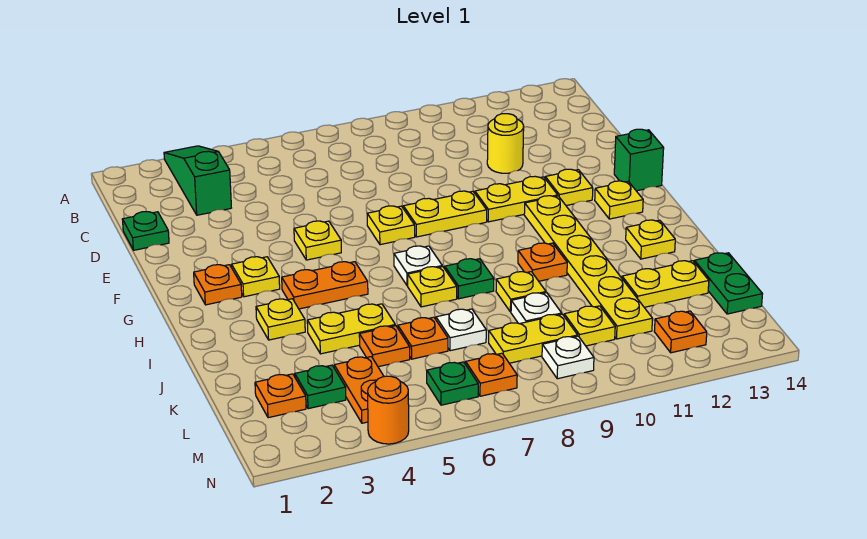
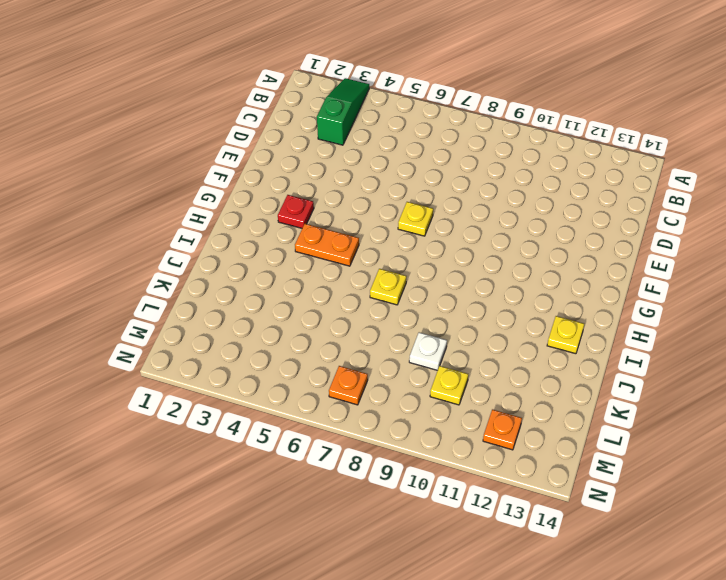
red plate G3 level 1 -> yellow plate G3 level 1
none -> green plate D1 level 1
none -> yellow round brick D11 level 1
none -> yellow plate F5 level 1
none -> yellow plate F8:F9 level 1

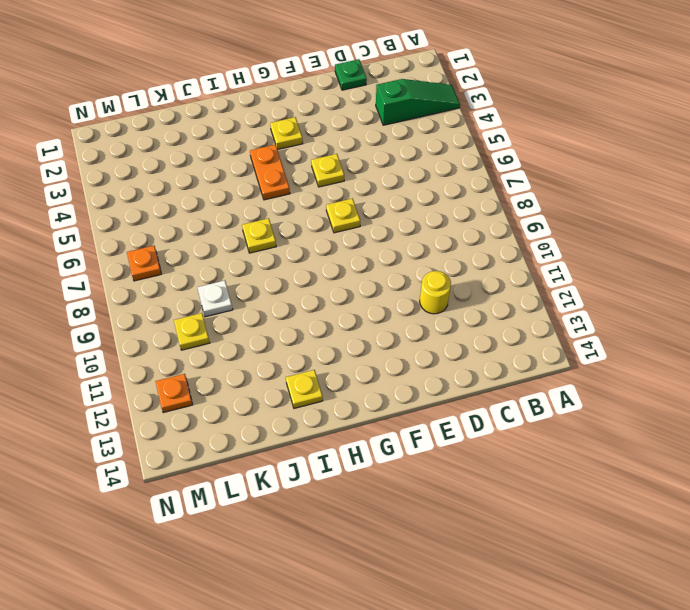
none -> yellow plate F8:F9 level 1
none -> yellow plate F10:F11 level 1
none -> yellow plate F12 level 1
none -> green brick F14 level 1

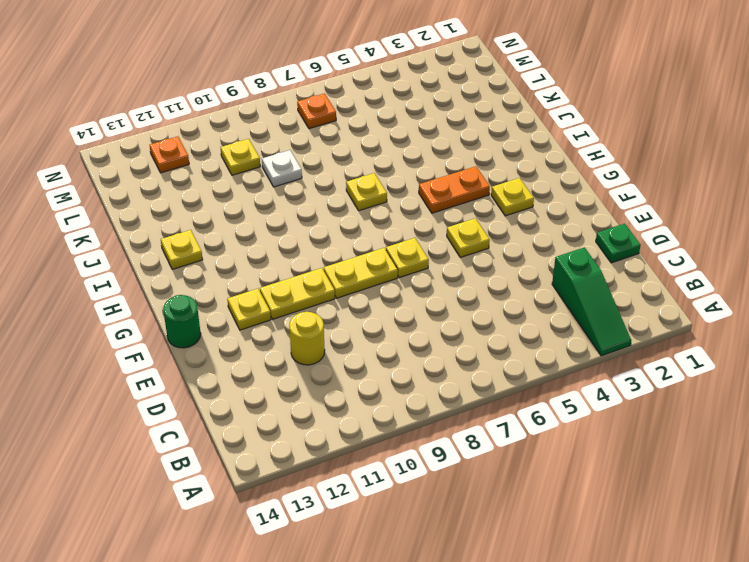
green round brick F14 level 1 -> green brick F14 level 1
none -> orange plate G2 level 1
none -> yellow plate G11:L11 level 1
none -> yellow plate G13 level 1
none -> white plate H7 level 1

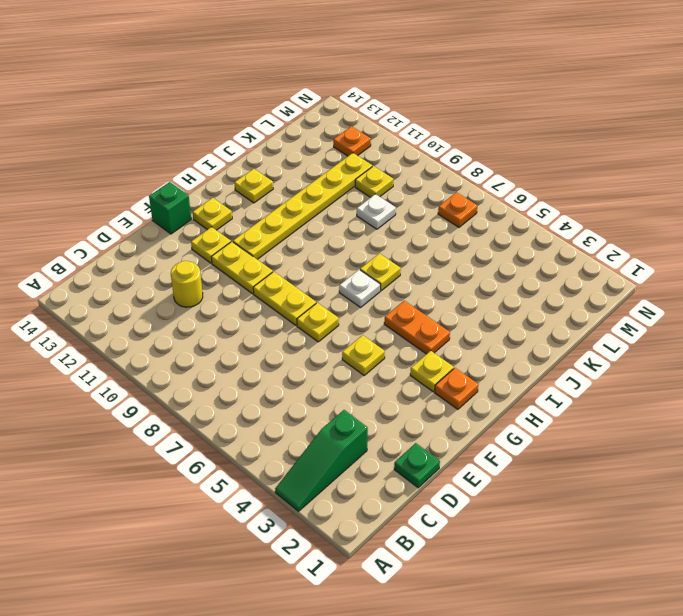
none -> yellow plate I3 level 1
none -> green plate I8 level 1
none -> orange plate I10 level 1
none -> yellow plate J4:J5 level 1

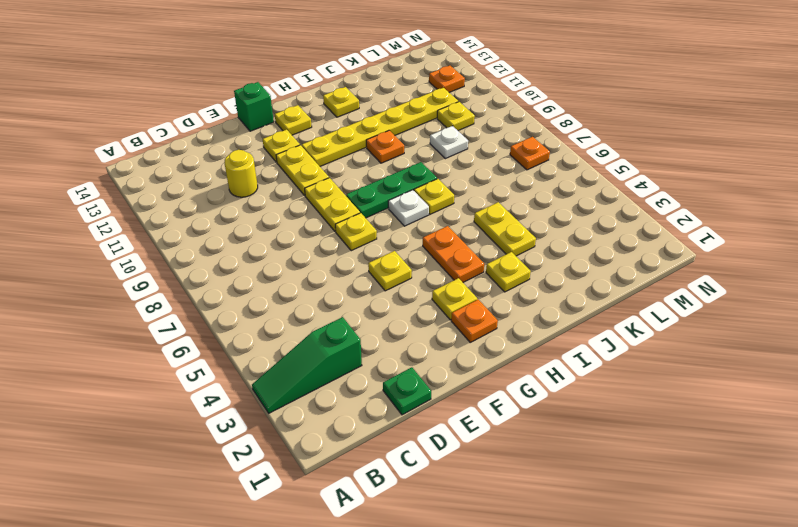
green plate G8:I8 level 1 -> green plate I8 level 1
none -> yellow plate J9 level 1
none -> orange plate K5 level 1
none -> orange plate K6 level 1
none -> white plate K7 level 1

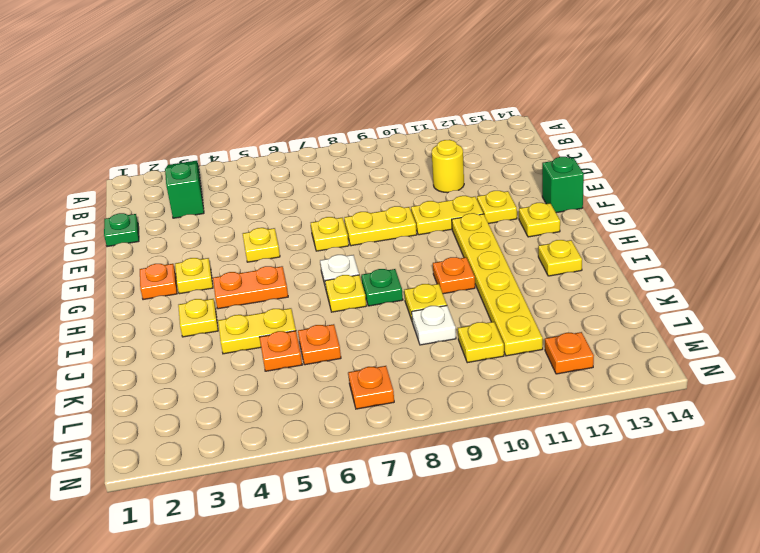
none -> white plate K7 level 1
none -> yellow plate K12:K13 level 1
none -> green plate K14:L14 level 1
none -> orange plate L2 level 1

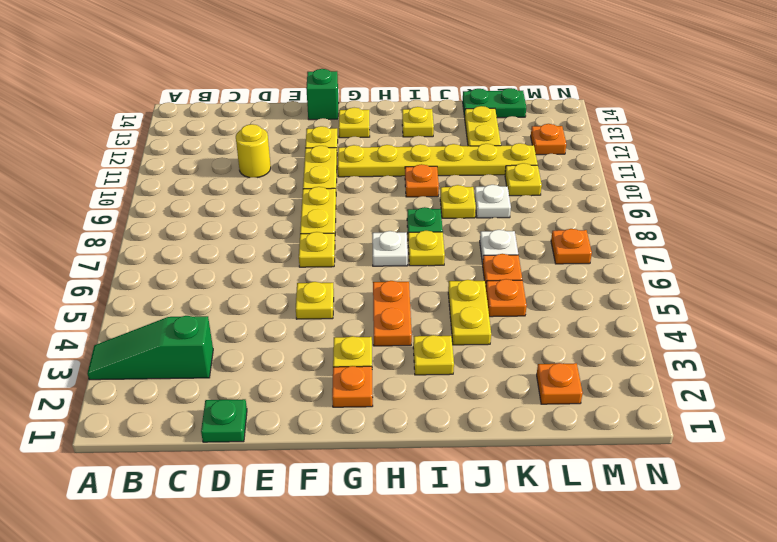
none -> green plate L3 level 1
none -> orange plate L4:M4 level 1
none -> yellow plate L8:L9 level 1
none -> green plate M6 level 1

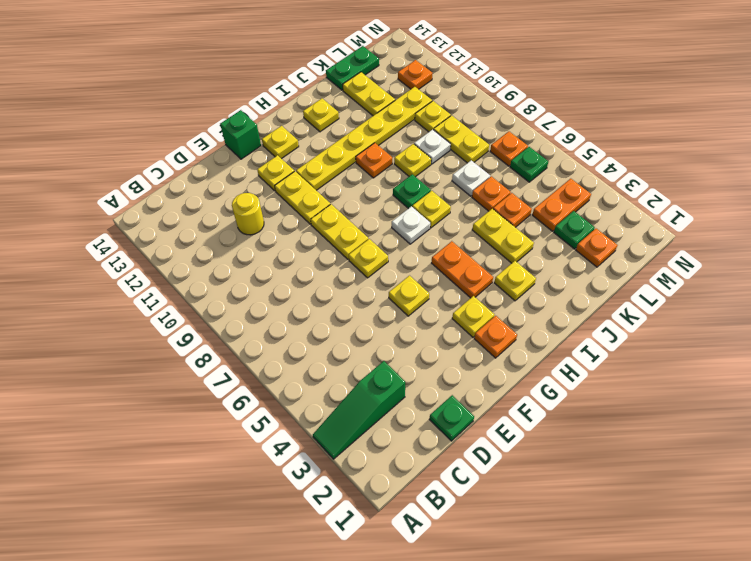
none -> white plate M9 level 1
none -> orange round brick N4 level 1

